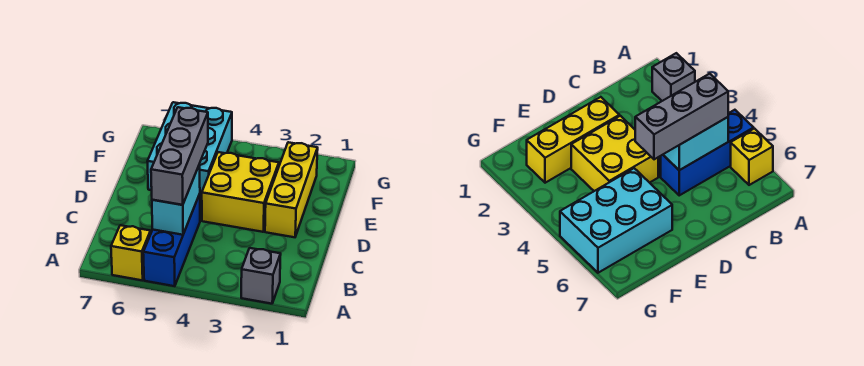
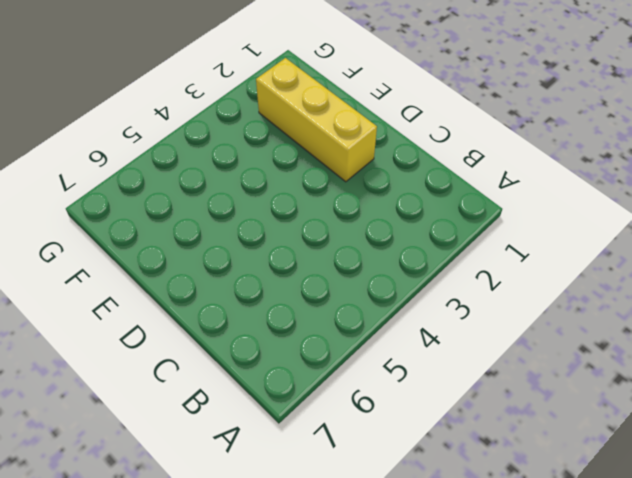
none -> grey brick A2 level 1
none -> blue brick A5:C5 level 1

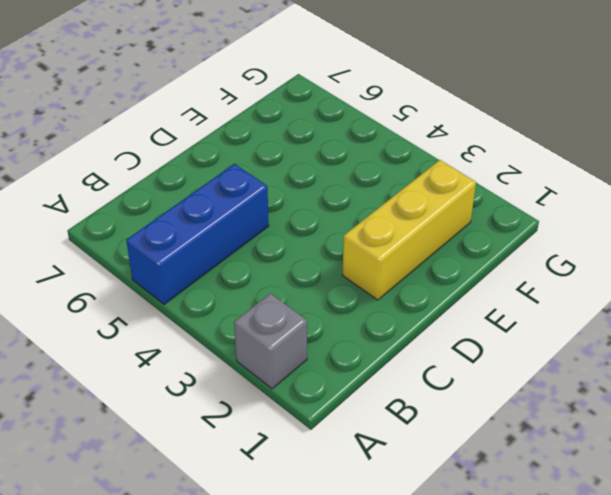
none -> yellow brick A6 level 1
none -> yellow brick D3:E4 level 1

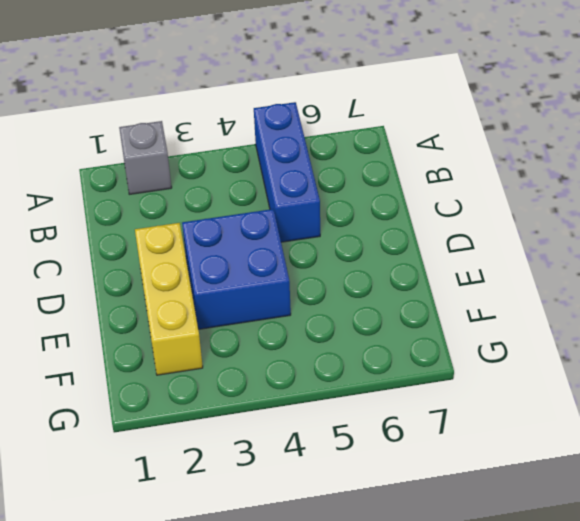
blue brick D3:E4 level 1 -> yellow brick D3:E4 level 1
none -> yellow brick A6 level 1
none -> cyan brick E5:G6 level 1

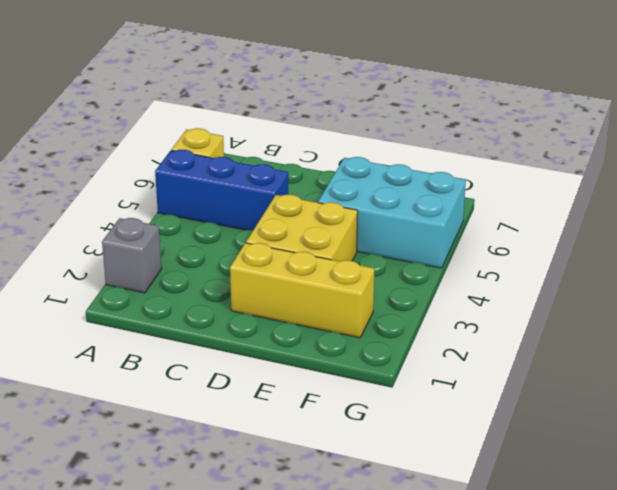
none -> cyan brick B5:C5 level 2
none -> grey brick B5:D5 level 3

